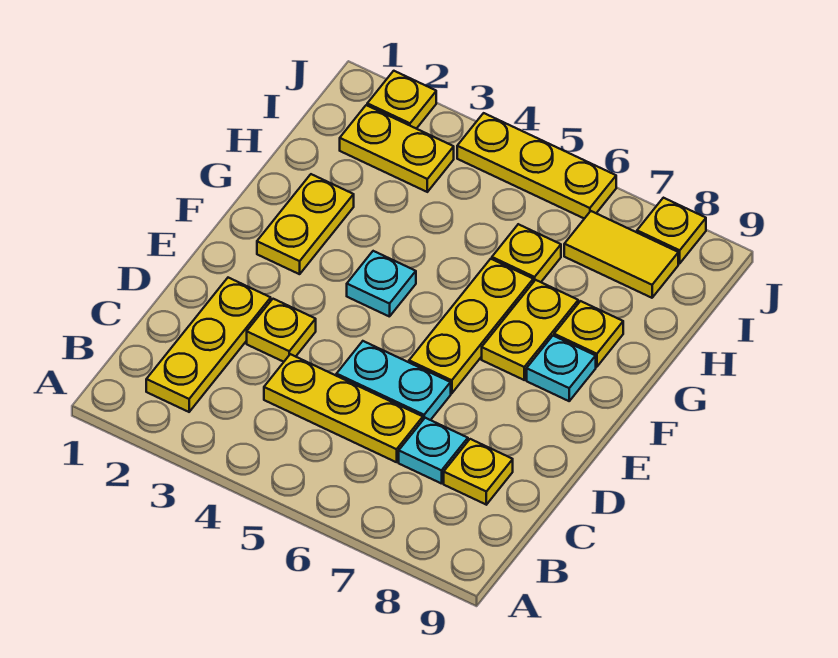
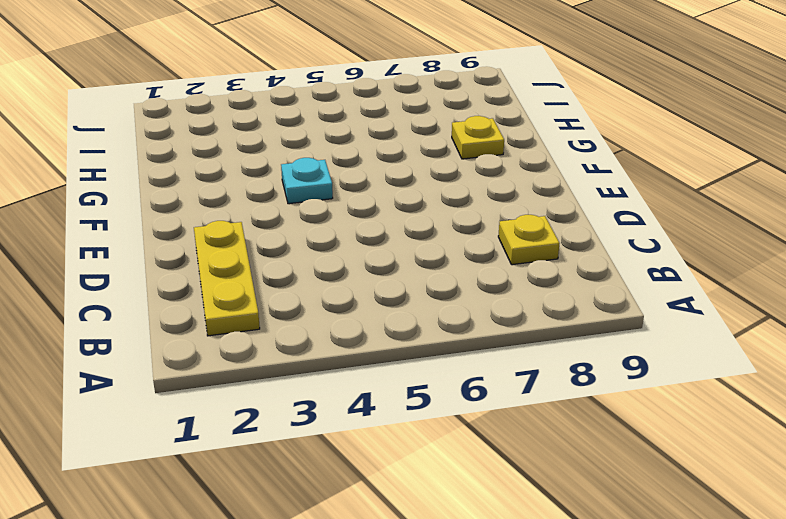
none -> yellow plate C4:C6 level 1
none -> cyan plate C7 level 1
none -> yellow plate D3 level 1

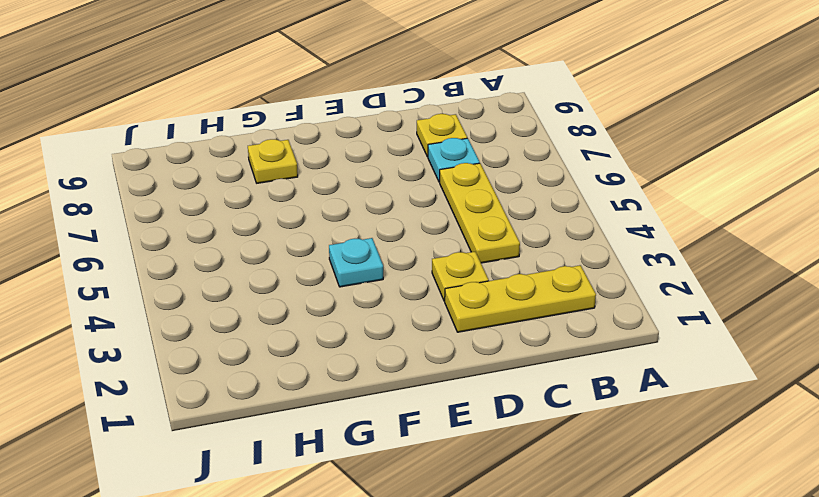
none -> cyan plate D5:D6 level 1
none -> yellow plate E6:G6 level 1
none -> yellow plate F2:G2 level 1

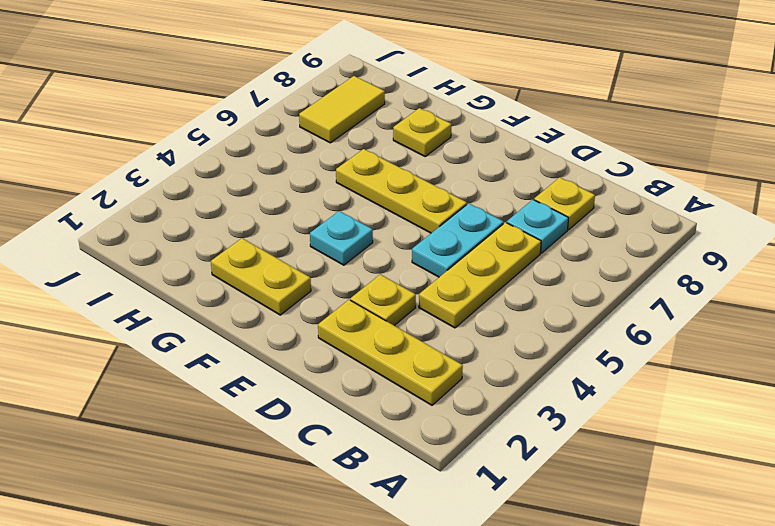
none -> yellow plate F7:G7 level 1
none -> cyan plate F8 level 1
none -> yellow plate H6 level 1

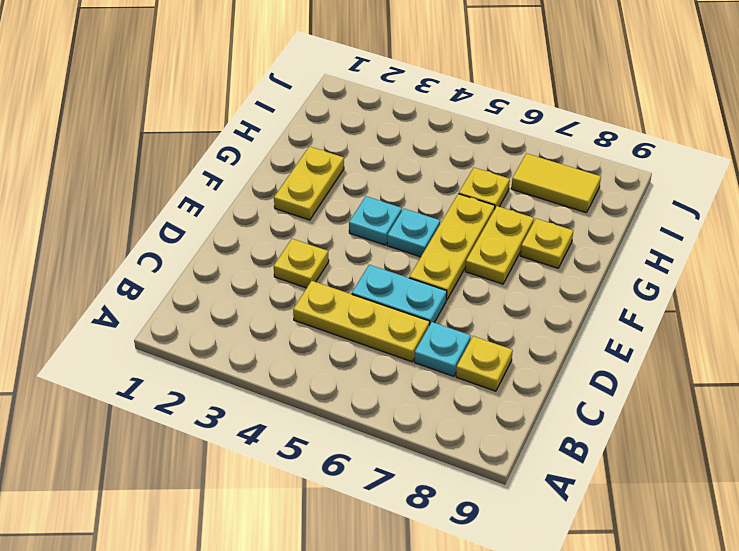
cyan plate F5 level 1 -> cyan plate F8 level 1
none -> yellow plate B2:D2 level 1
none -> yellow plate I2:I3 level 1
none -> yellow plate J2 level 1

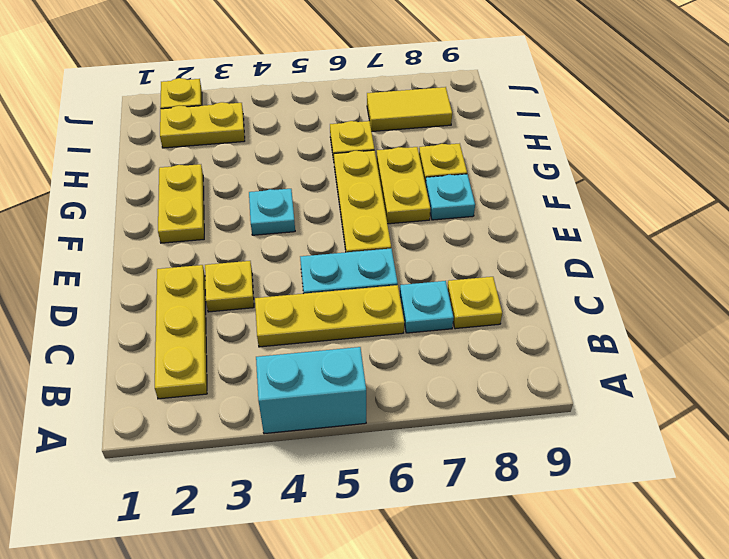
cyan brick A4:A5 level 1 -> none
none -> yellow plate J4:J6 level 1
none -> yellow plate J8 level 1

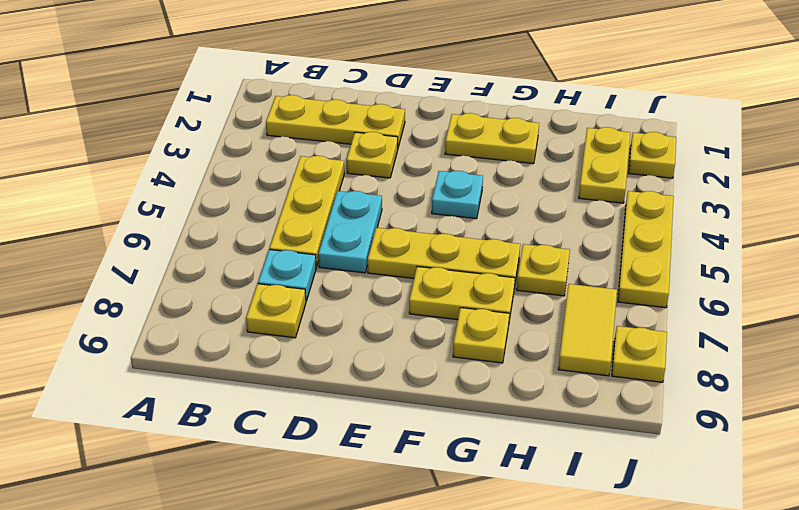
none -> cyan plate F8 level 1

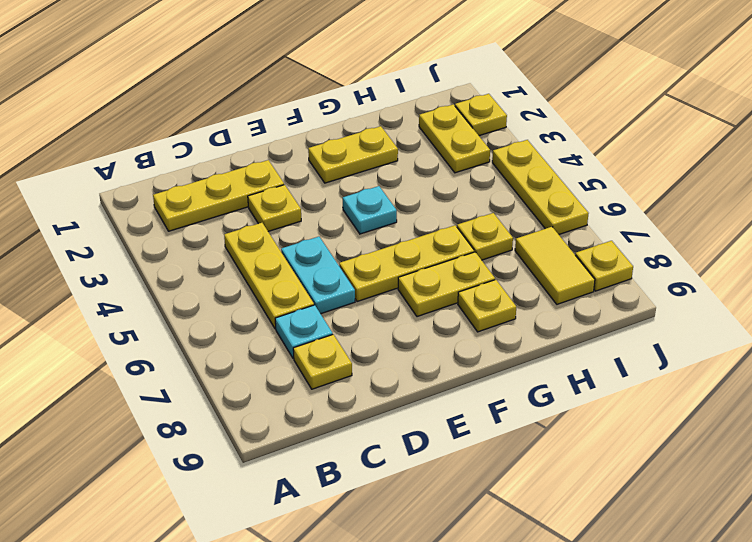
none -> cyan plate F8 level 1

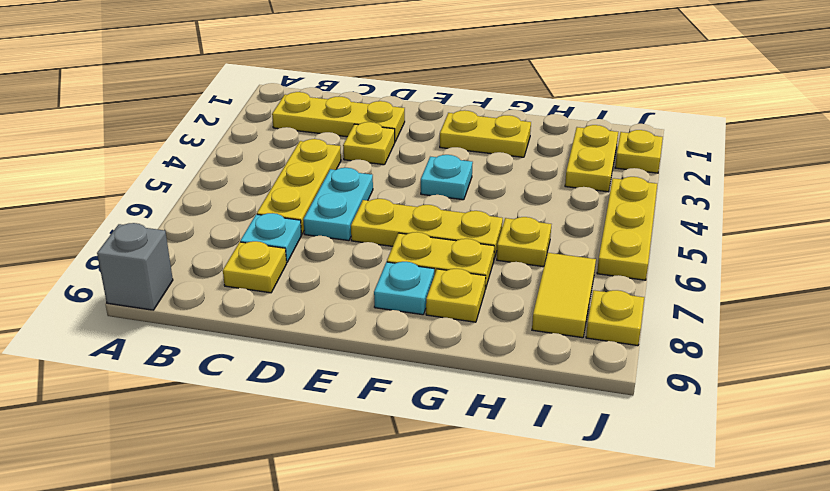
grey brick A9 level 1 -> none

